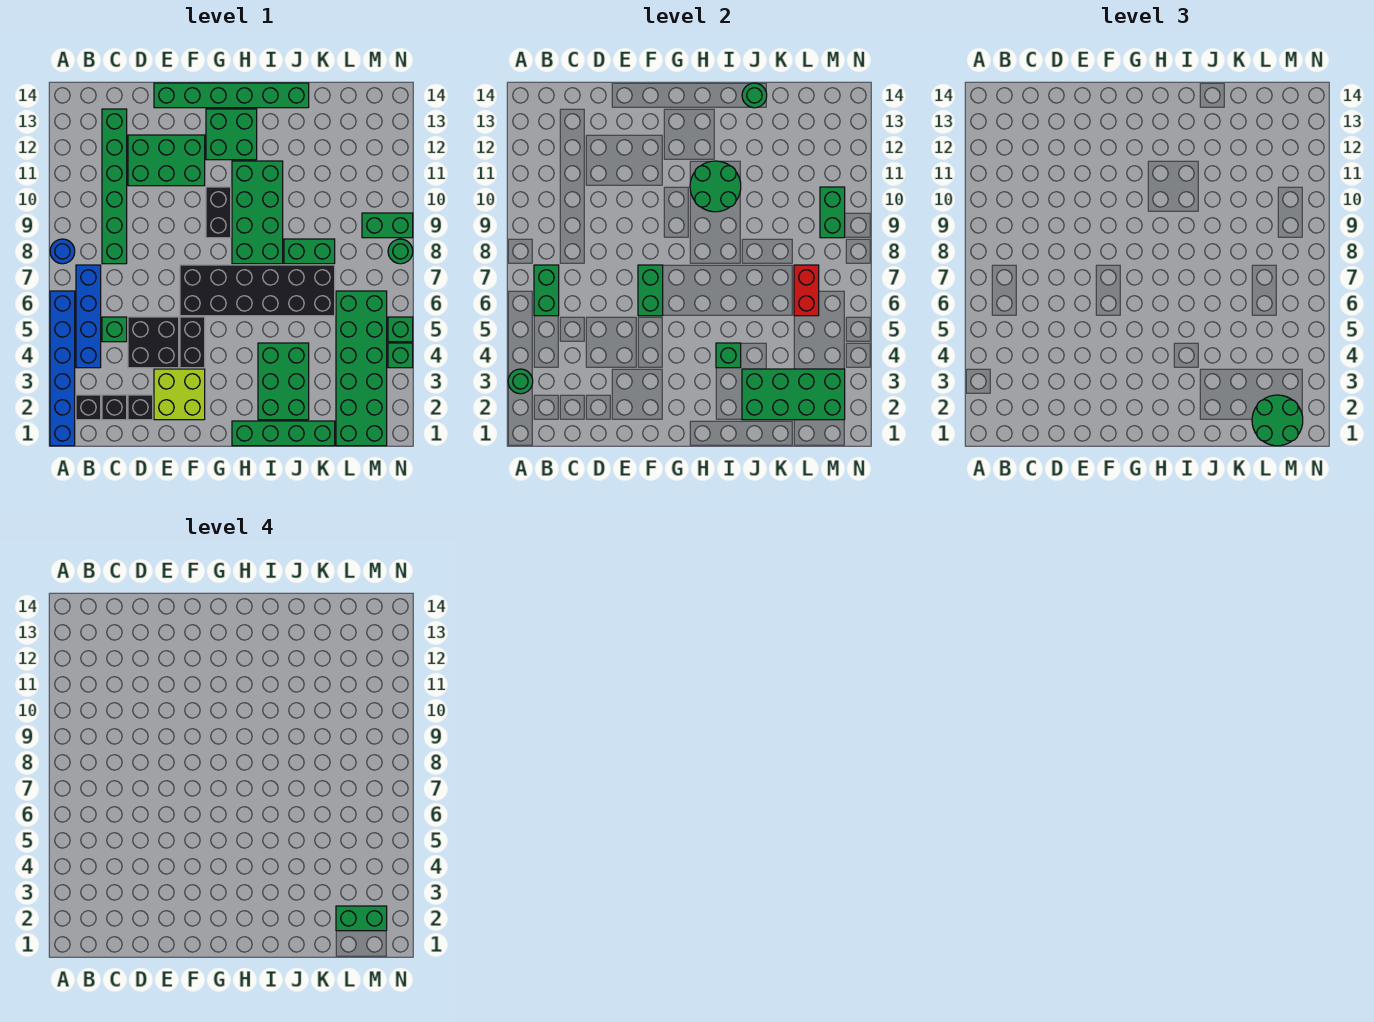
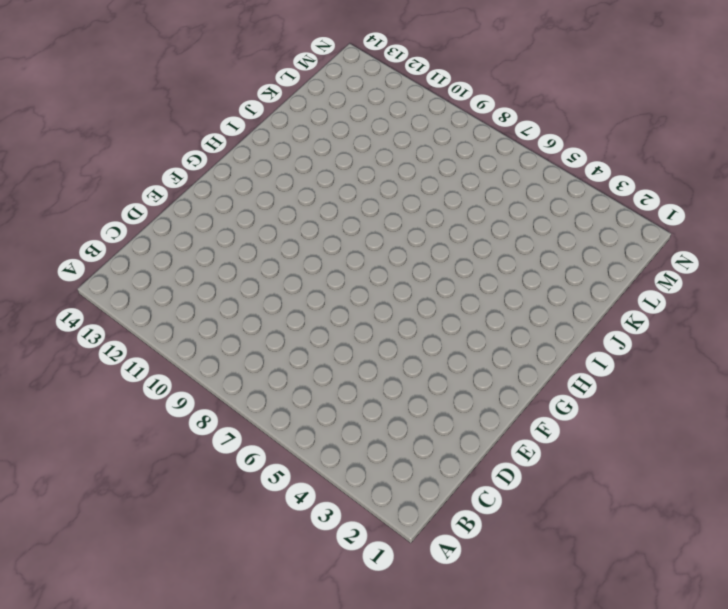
none -> blue brick A1:A6 level 1
none -> blue round brick A8 level 1
none -> black brick B2 level 1
none -> blue brick B4:B7 level 1

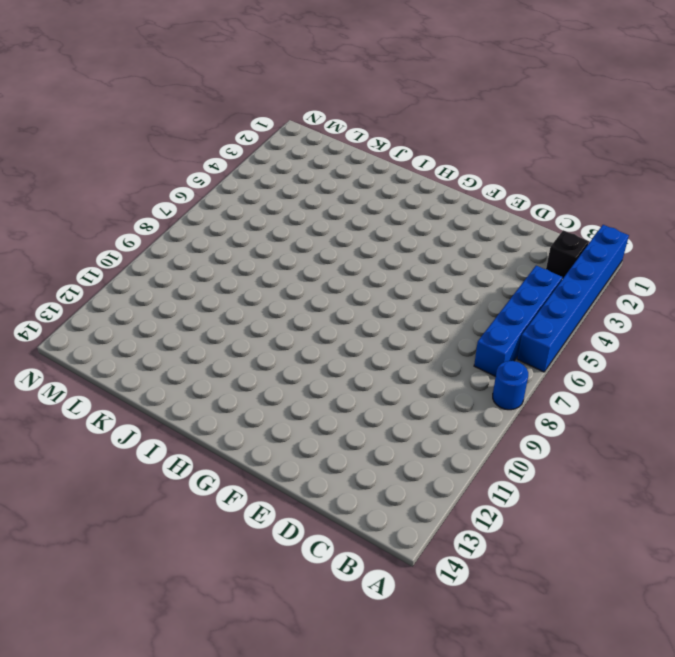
none -> black brick C2 level 1
none -> green brick C5 level 1
none -> green brick C8:C13 level 1
none -> black brick D2 level 1

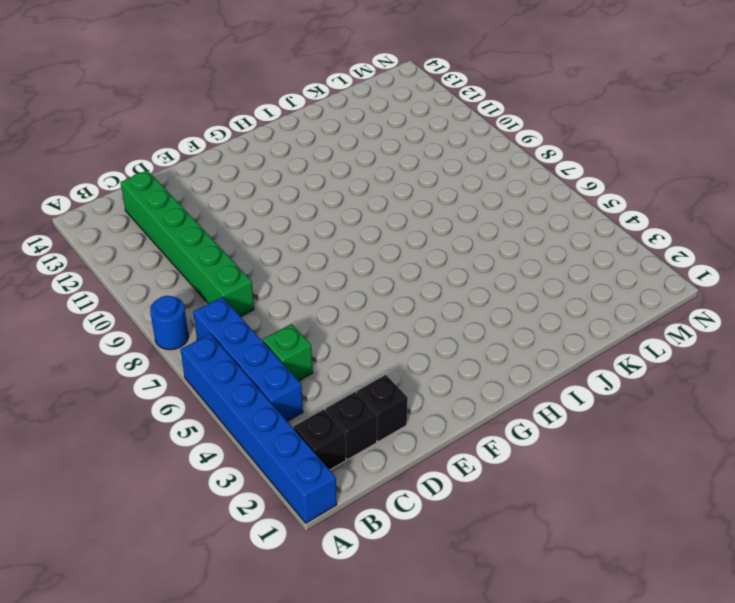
none -> black brick D4:E5 level 1
none -> green brick D11:F12 level 1
none -> lime brick E2:F3 level 1
none -> green brick E14:J14 level 1

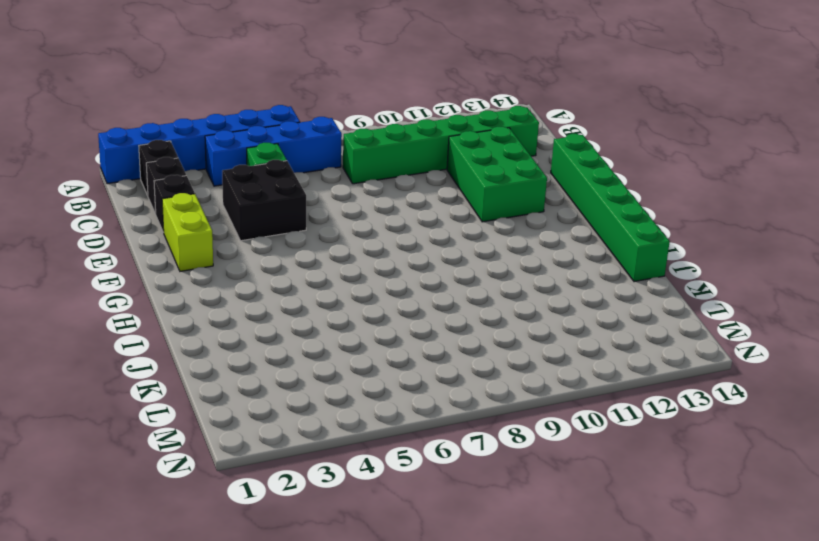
lime brick E2:F2 level 1 -> lime brick E2:F3 level 1
none -> blue round brick A8 level 1
none -> black brick F4:F5 level 1
none -> black brick F6:K7 level 1
none -> black brick G9:G10 level 1

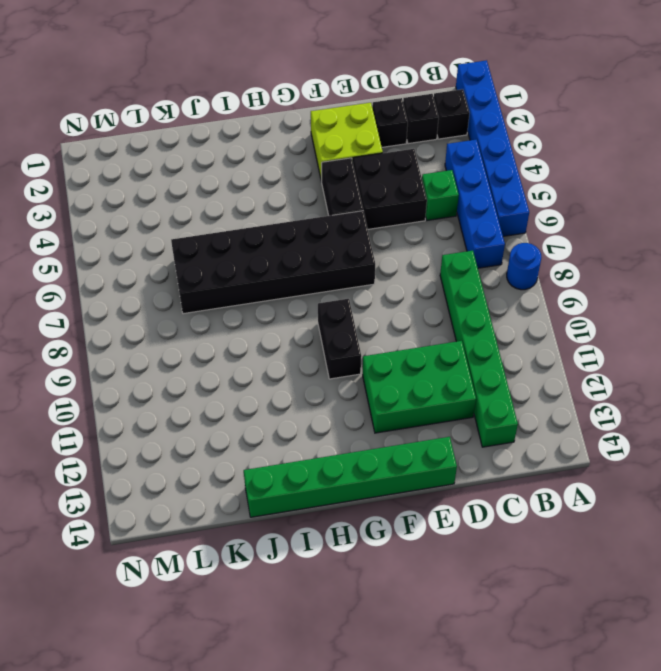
none -> green brick G12:H13 level 1
none -> green brick H1:K1 level 1
none -> green brick H8:I11 level 1
none -> green brick I2:J4 level 1

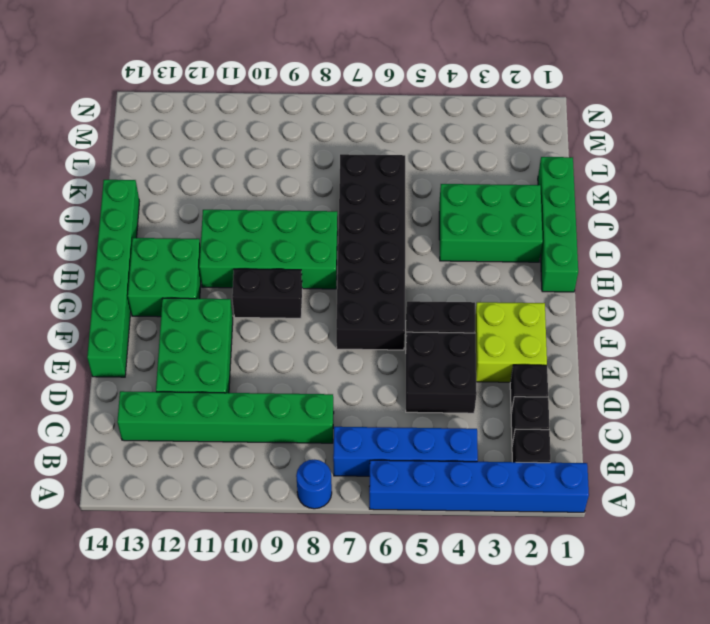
none -> green brick C5 level 1
none -> green brick J8:K8 level 1
none -> green brick L1:M6 level 1
none -> green brick M9:N9 level 1

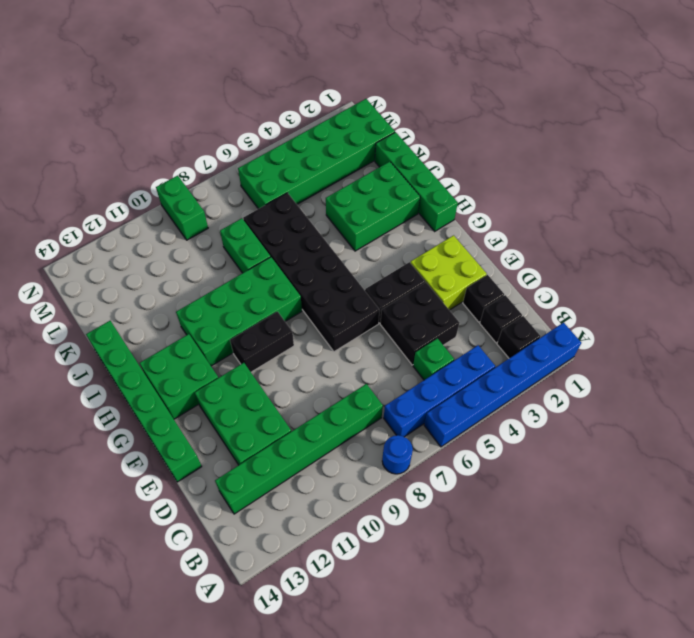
none -> green brick N4 level 1
none -> green brick N5 level 1
none -> green round brick N8 level 1
none -> green round brick A3 level 2

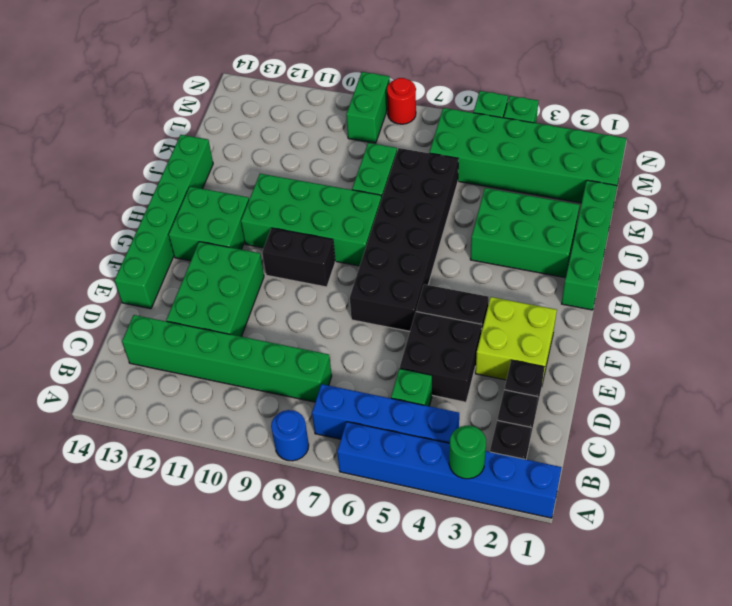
red round brick N8 level 1 -> green round brick N8 level 1
none -> green brick B6:B7 level 2
none -> green brick F6:F7 level 2
none -> green round brick H10:I11 level 2
none -> green brick I4 level 2

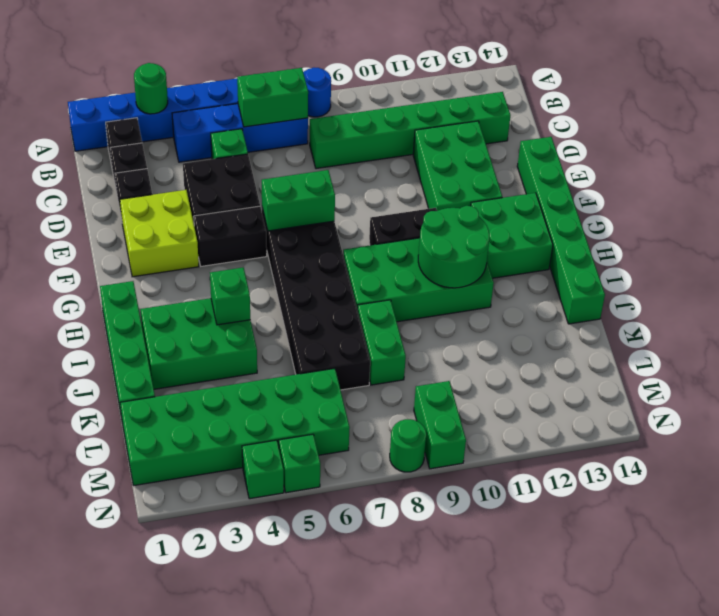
none -> green brick J2:M3 level 2
none -> green round brick J14 level 2
none -> red brick L6:L7 level 2
none -> green brick M9:M10 level 2

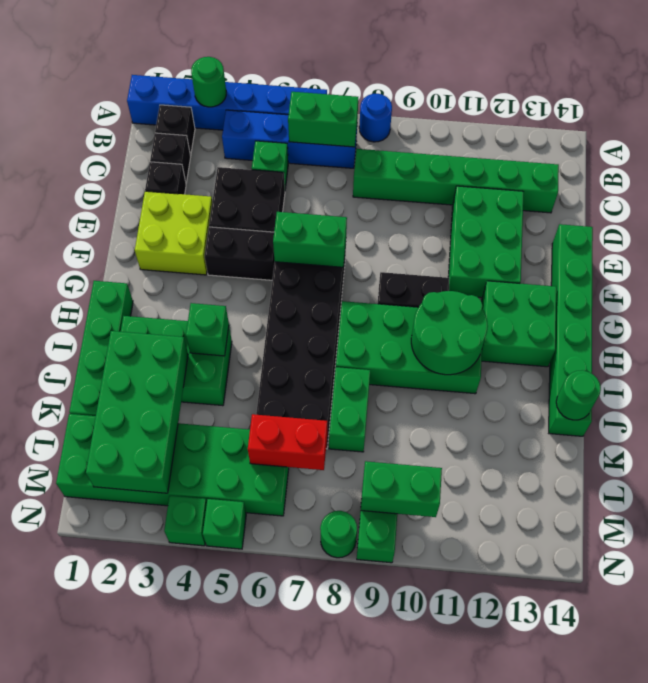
none -> green round brick L1:M2 level 3
none -> green brick L2:M2 level 4

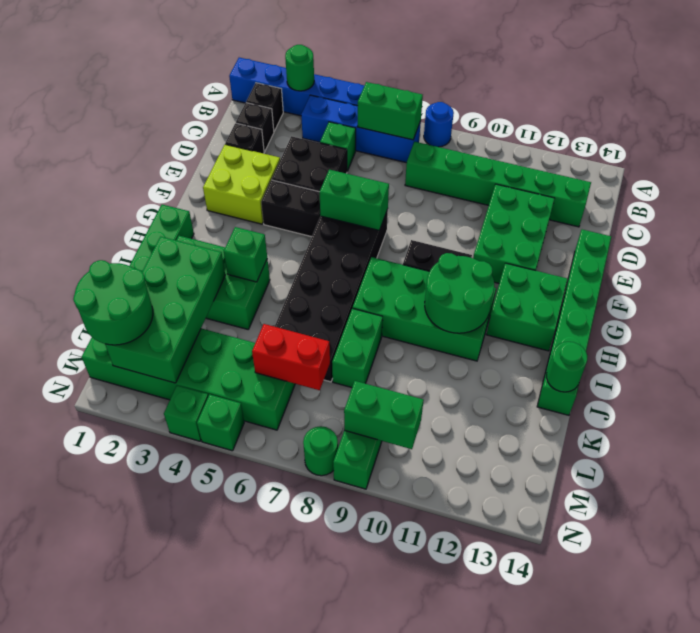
none -> green brick L2:M2 level 4

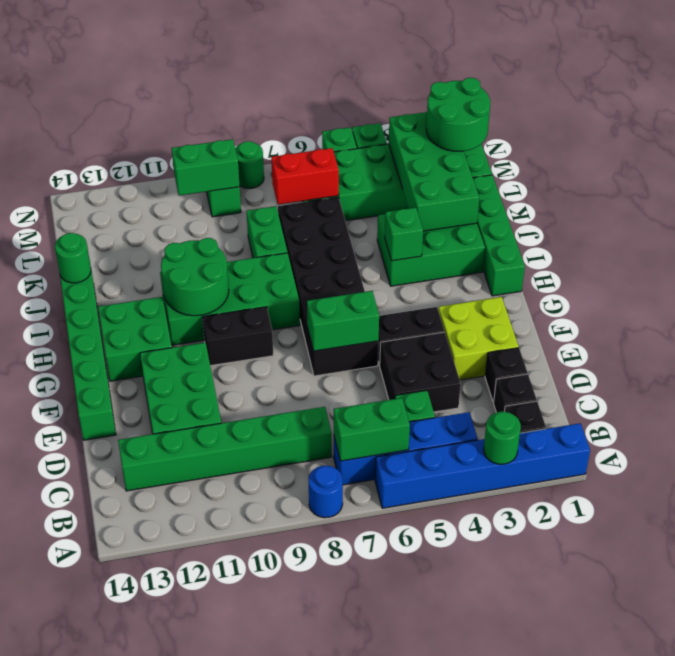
none -> green brick L2:M2 level 4

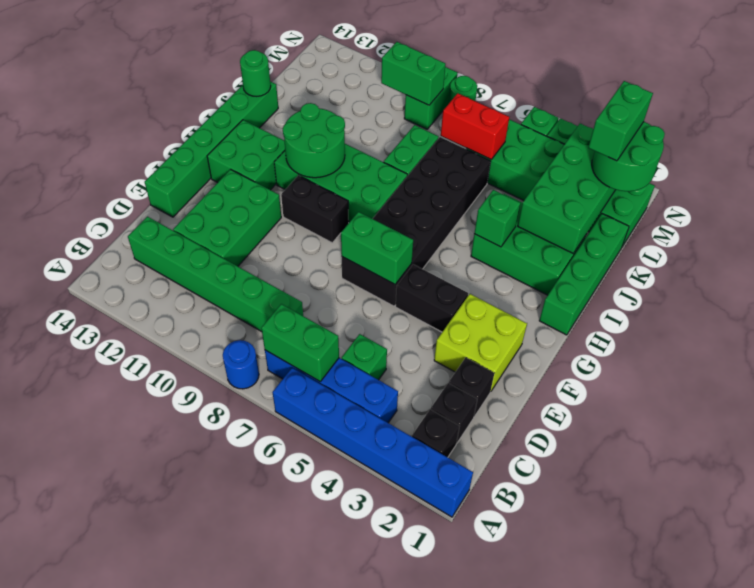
none -> black brick D4:E5 level 1
none -> green round brick A3 level 2

